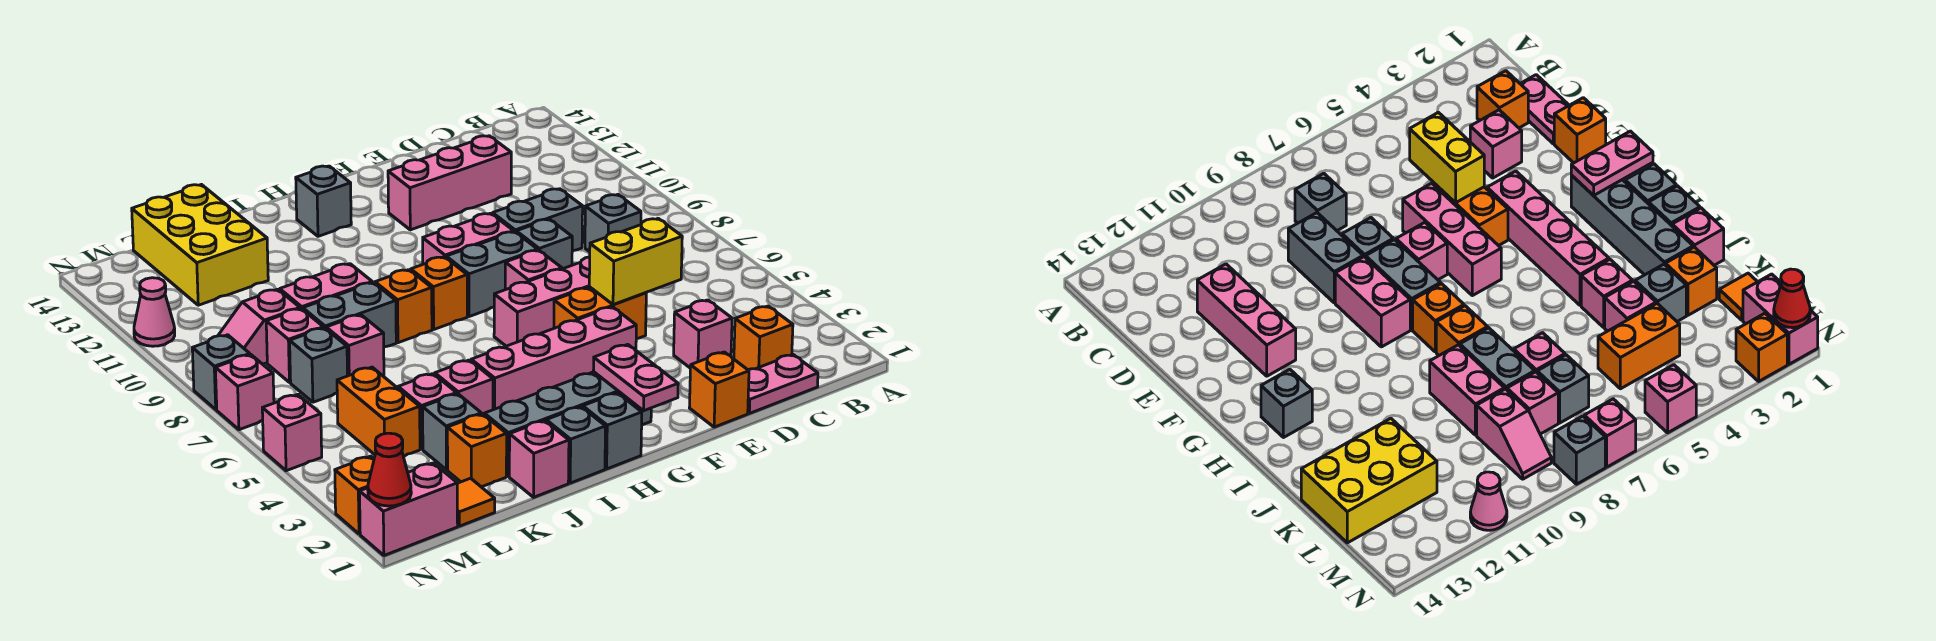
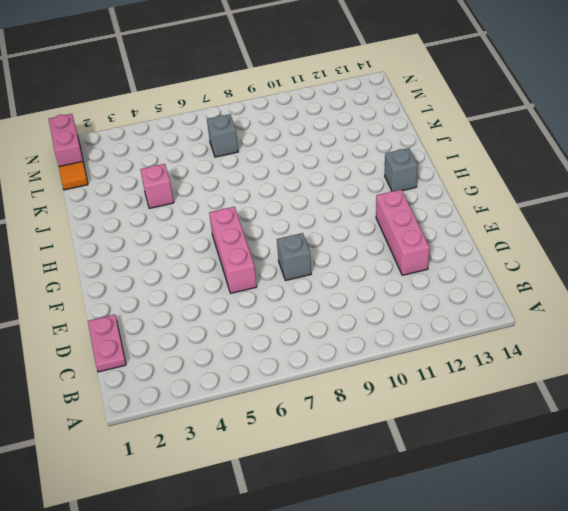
none -> orange brick C2 level 1
none -> grey brick C8 level 1
none -> pink brick D3 level 1
none -> grey brick D9:E9 level 1

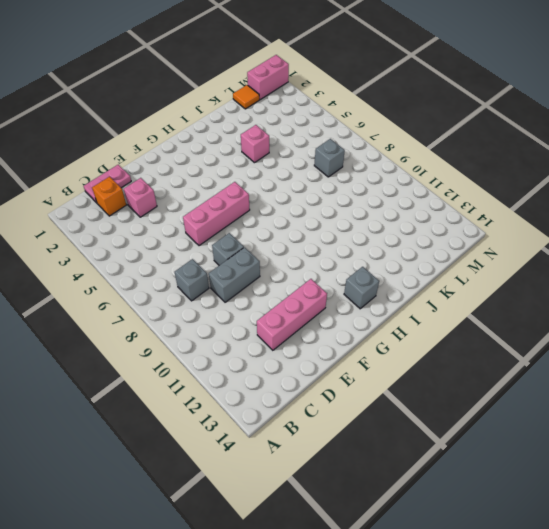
none -> orange brick E1 level 1
none -> orange brick E5:F5 level 1
none -> pink brick F4:I4 level 1
none -> pink brick F7 level 1

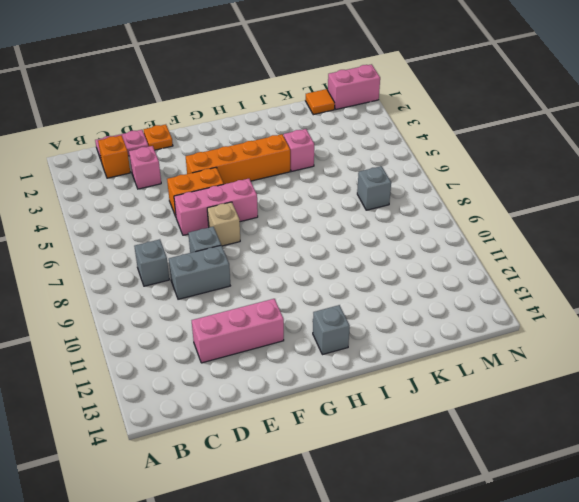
orange plate E1 level 1 -> orange brick E1 level 1
orange brick F4:I4 level 1 -> pink brick F4:I4 level 1
tan brick F7 level 1 -> pink brick F7 level 1
none -> grey brick F8:G8 level 1
none -> pink brick F9:G9 level 1
none -> grey brick G2:J2 level 1
none -> grey brick H1 level 1

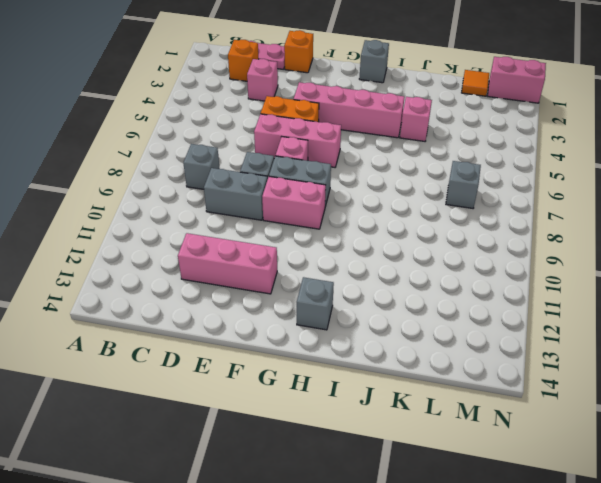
none -> grey brick G2:J2 level 1
none -> orange brick H8 level 1
none -> grey brick I1 level 1
none -> orange brick I8 level 1

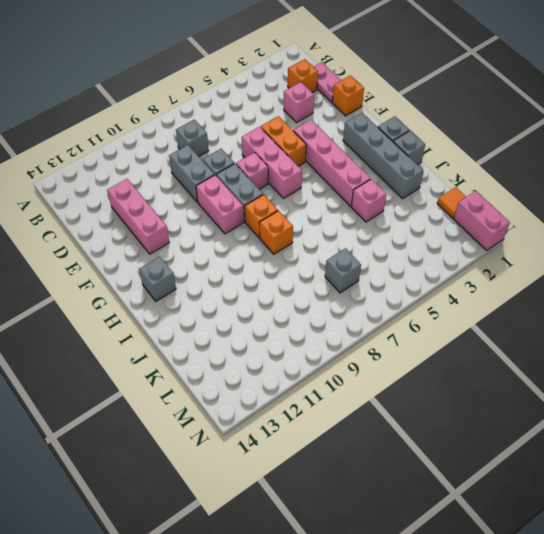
none -> pink brick J1 level 1
none -> grey brick J8:K8 level 1
none -> pink brick J9:K9 level 1
none -> orange brick K2 level 1

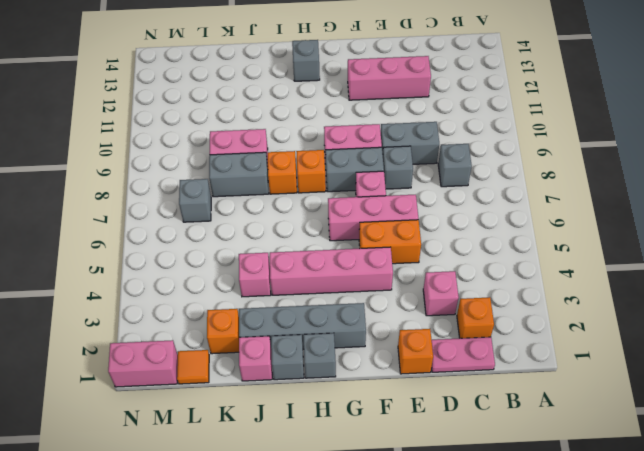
none -> grey brick K3 level 1
none -> pink brick K4 level 1
none -> pink brick K7 level 1
none -> yellow brick K12:L14 level 1

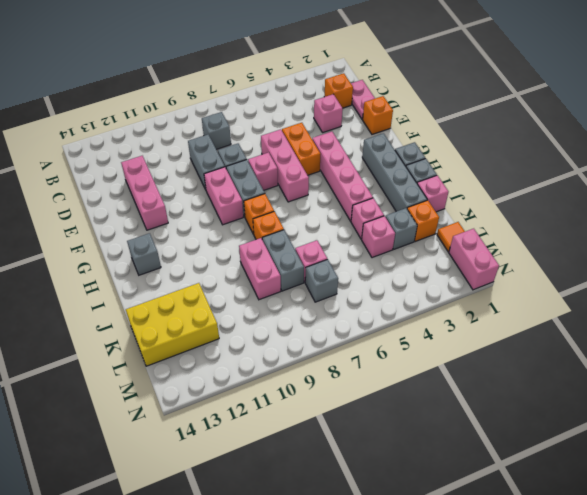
none -> orange brick L4:L5 level 1
none -> pink brick L8 level 1
none -> pink slope L9:M9 level 1 top L
none -> orange brick N2 level 1

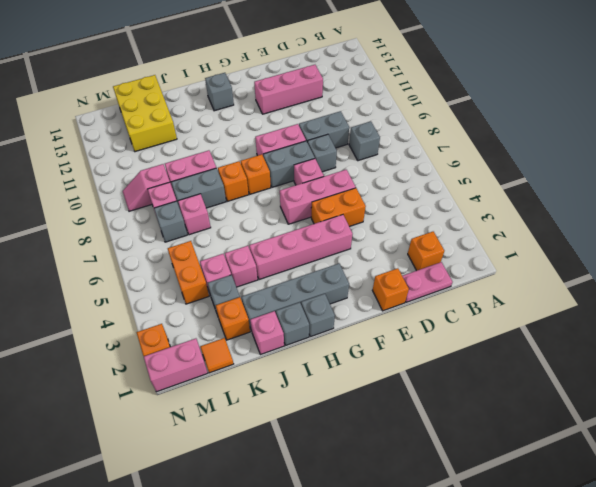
none -> pink brick D3 level 1
none -> pink brick N5 level 1
none -> pink brick N7 level 1
none -> grey brick N8 level 1

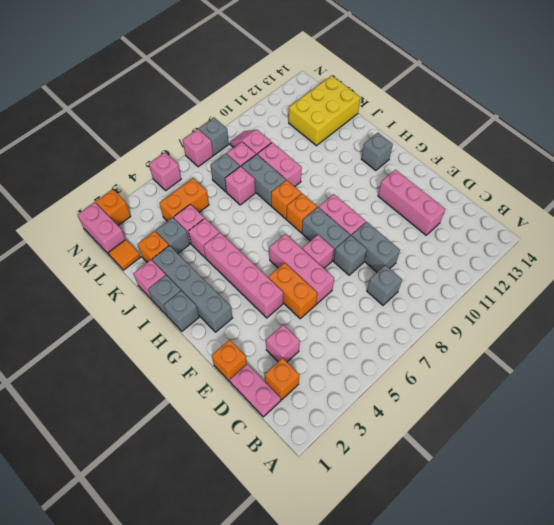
none -> pink cone N11 level 1
none -> yellow brick D5:E5 level 2
none -> pink plate G1:G2 level 2
none -> red cone N1 level 2

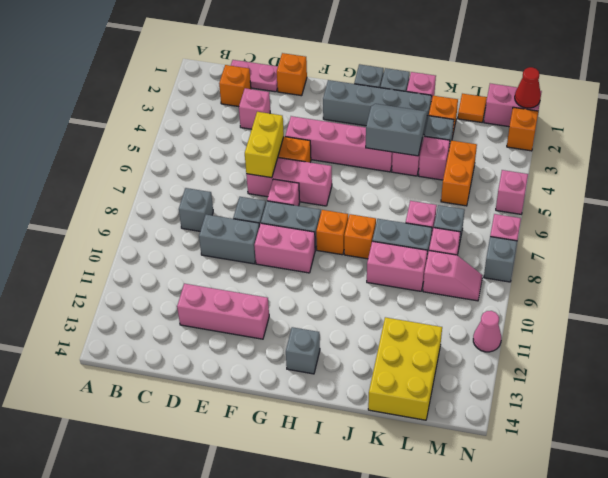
yellow brick E5:E6 level 2 -> yellow brick D5:E5 level 2
grey slope I3:J4 level 2 top 4 -> none
none -> pink plate G1:G2 level 2

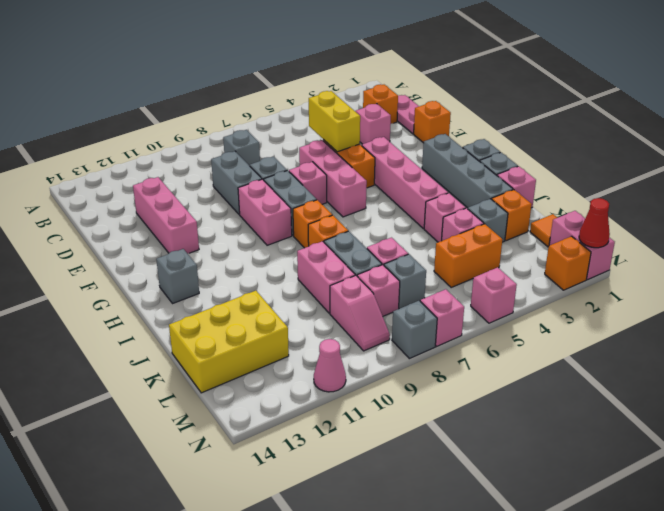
none -> pink plate G1:G2 level 2

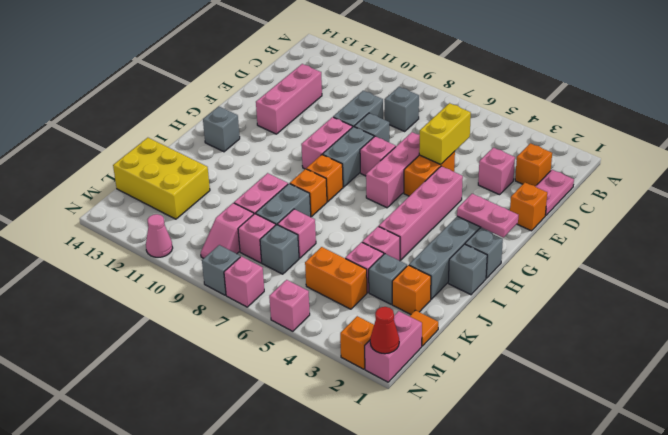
none -> pink brick J1 level 1

